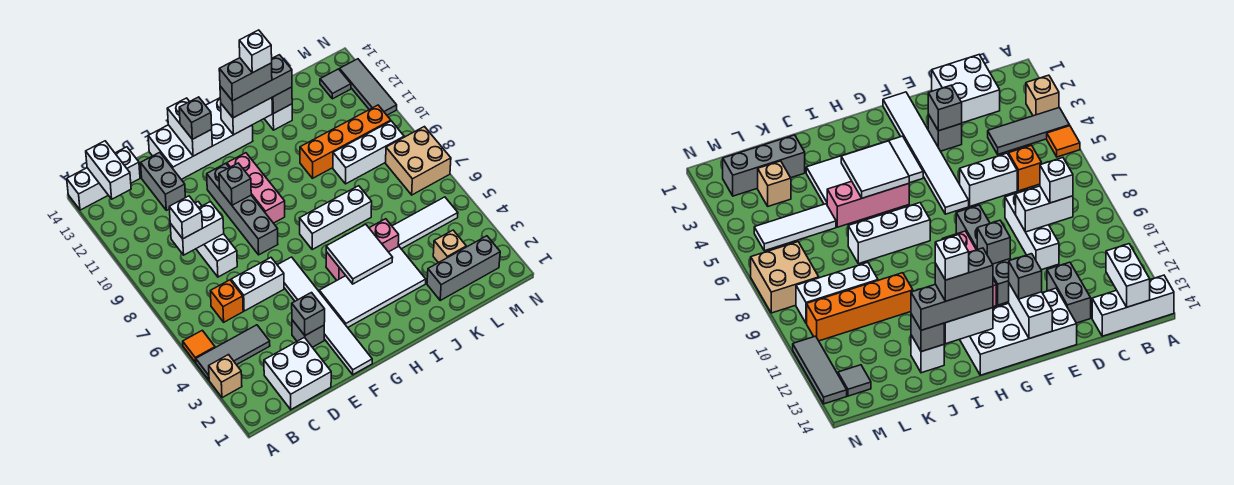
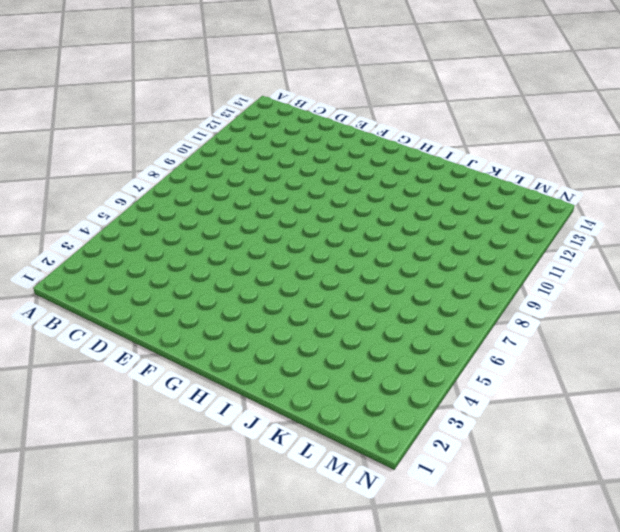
none -> tan brick A3 level 1
none -> grey tile A4:C4 level 1
none -> orange tile A5 level 1
none -> white brick A14:C14 level 1

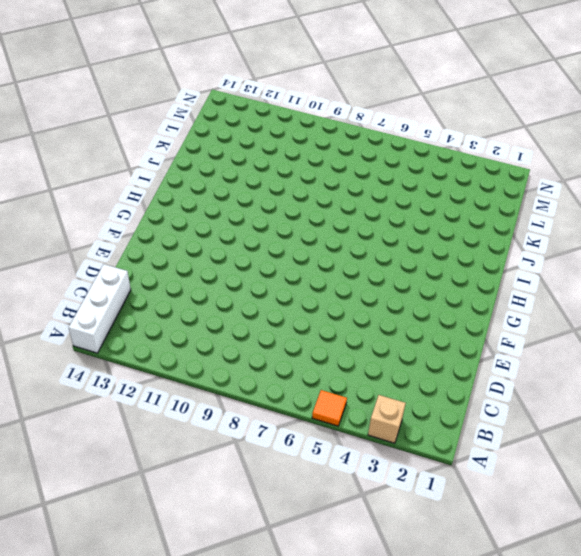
none -> grey tile A4:C4 level 1
none -> white brick C1:D2 level 1
none -> orange brick C6 level 1
none -> white brick D6:E6 level 1

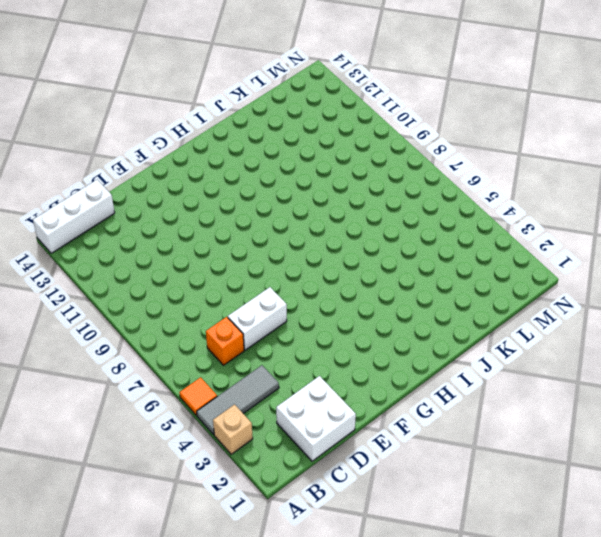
none -> white brick D8:D10 level 1
none -> grey brick D12:D13 level 1
none -> grey brick E3 level 1
none -> white brick E13:H14 level 1

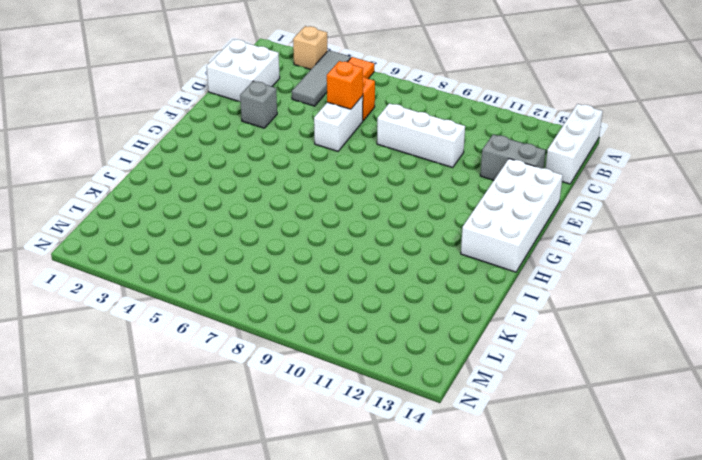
orange brick D6 level 2 -> none
none -> white tile F1:F6 level 1
none -> grey brick F8:F11 level 1
none -> white tile G3:J4 level 1
none -> pink brick G9:G11 level 1

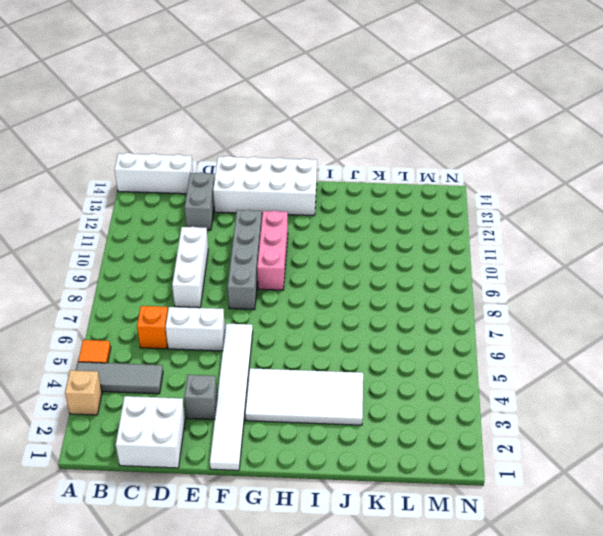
none -> pink brick H5:J5 level 1
none -> white brick H7:J7 level 1
none -> orange brick J10:M10 level 1
none -> white brick J13 level 1

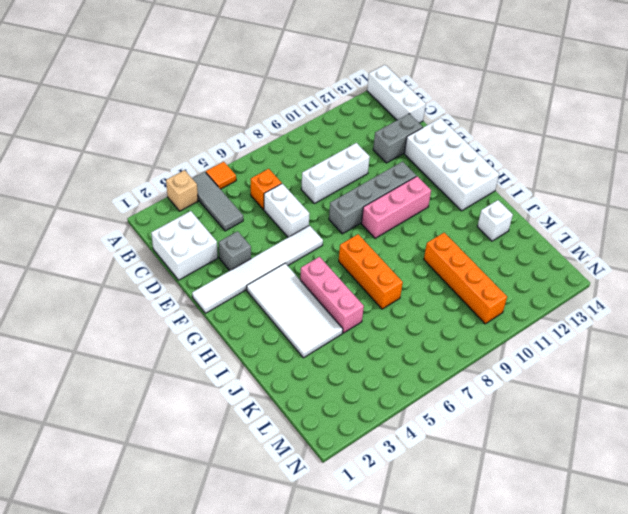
orange brick H7:J7 level 1 -> white brick H7:J7 level 1
none -> grey brick K2:M2 level 1
none -> white tile K5:M5 level 1
none -> white brick K9:M9 level 1
none -> tan brick L3 level 1

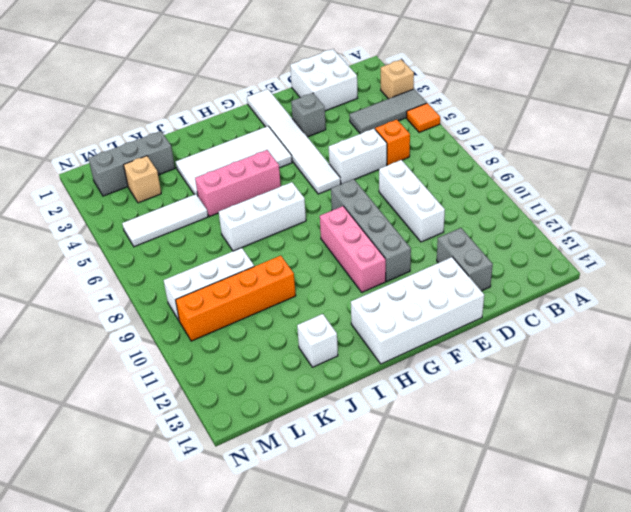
none -> white brick A14:C14 level 1
none -> tan brick M7:N8 level 1
none -> grey tile M13 level 1
none -> grey tile N11:N13 level 1

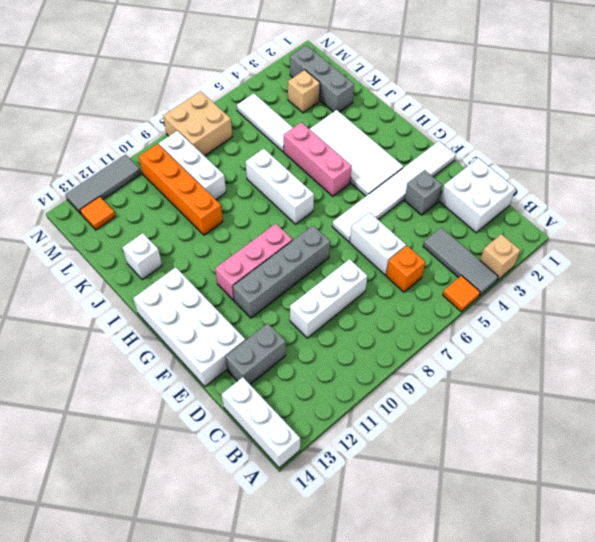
orange tile M13 level 1 -> grey tile M13 level 1
none -> white brick B13:B14 level 2
none -> white brick C9:D9 level 2
none -> grey brick E3 level 2
none -> grey brick F10 level 2

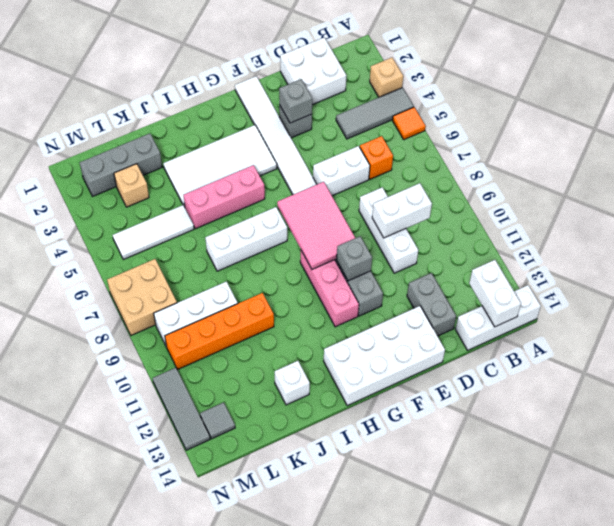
pink tile F7:G9 level 2 -> none
none -> white brick F13:F14 level 2
none -> white tile H4:I5 level 2
none -> white brick H13:I13 level 2
none -> grey brick J13 level 2

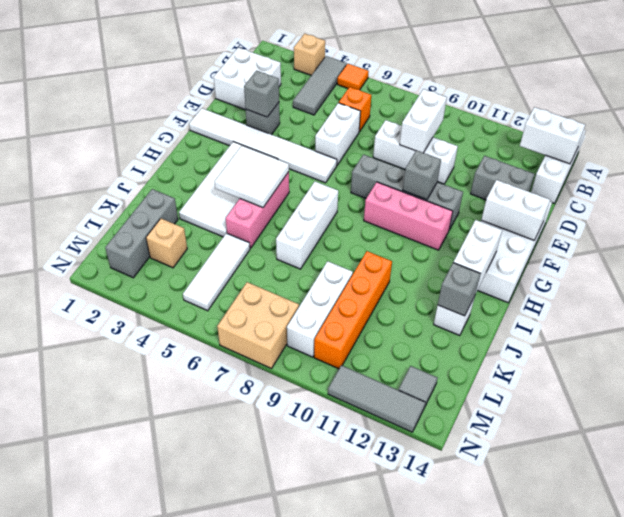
none -> white brick C9 level 3
none -> grey brick F13 level 3
none -> grey brick H13:J13 level 3
none -> grey brick H13:I13 level 4

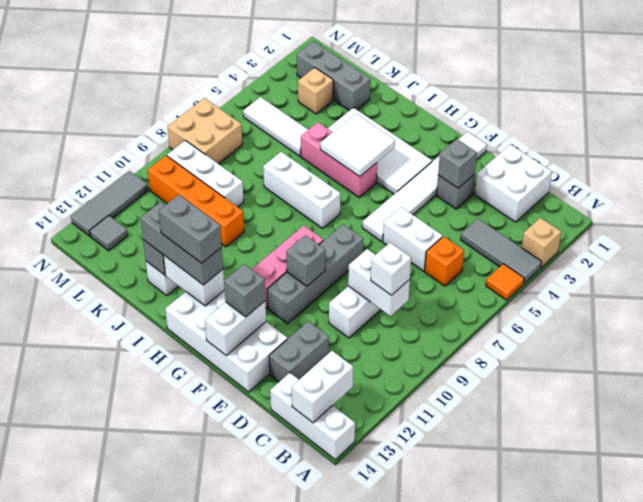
none -> white brick I13 level 5

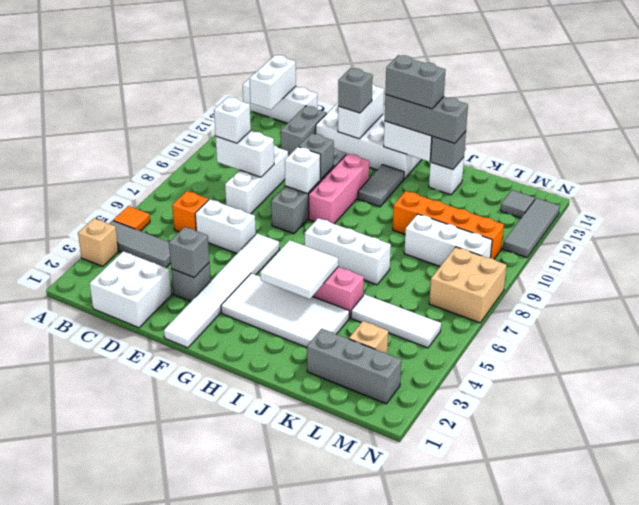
white brick F9 level 2 -> white brick I13 level 5
grey tile H11:H12 level 1 -> none

